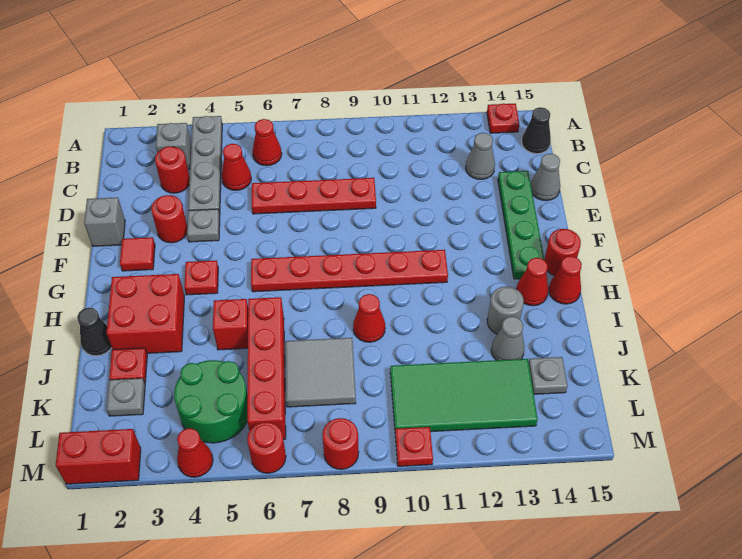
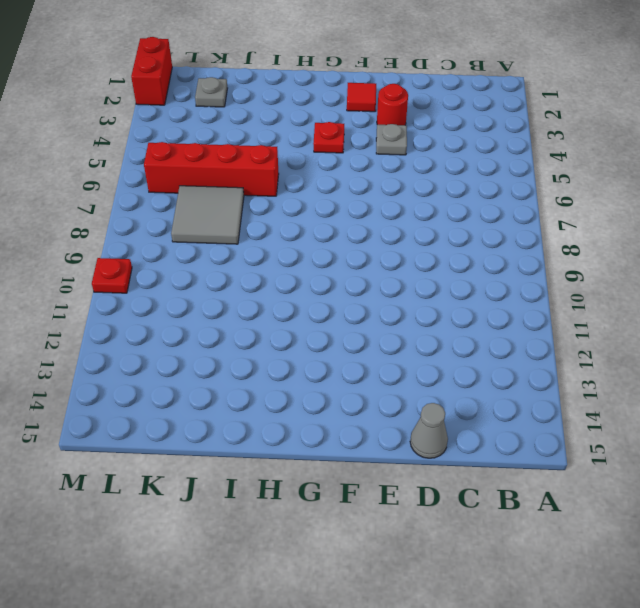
none -> grey plate A4:D4 level 1
none -> red plate A14 level 1
none -> grey brick B3 level 1
none -> red cone B6 level 1

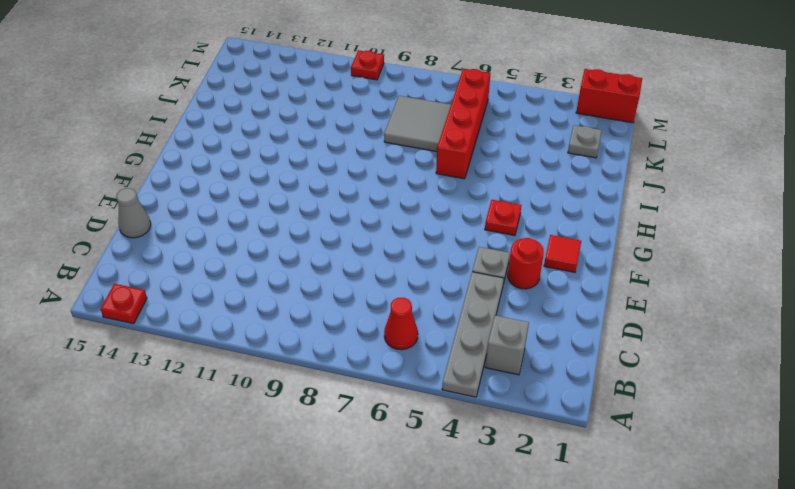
none -> black cone B15 level 1
none -> red round brick C3 level 1
none -> red cone C5 level 1
none -> grey cone C13 level 1

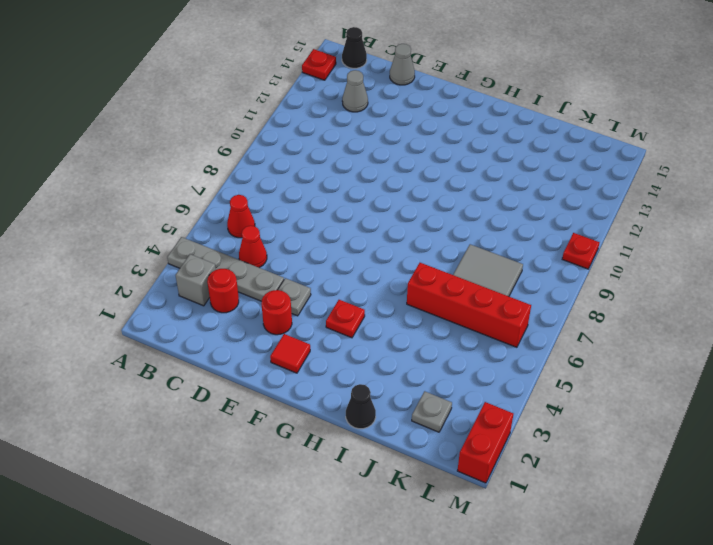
none -> red plate D6:D9 level 1
none -> green plate D14:G14 level 1
none -> grey brick E1 level 1
none -> red plate G6:G11 level 1

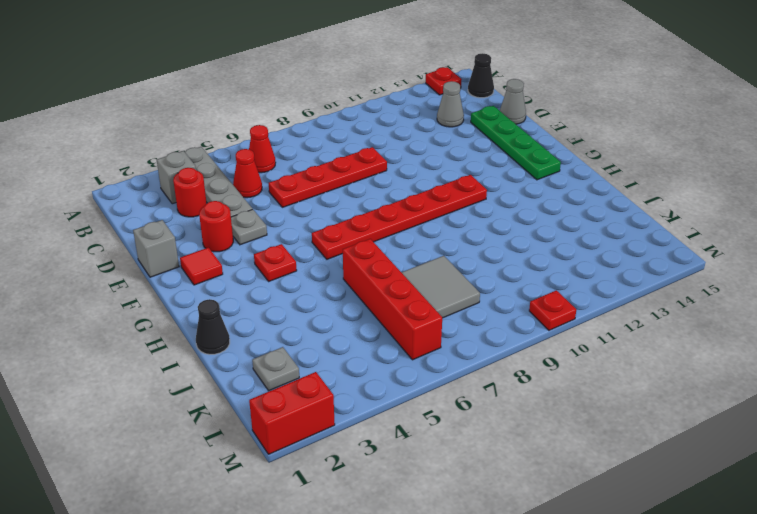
none -> red round brick G15 level 1
none -> red brick H2:I3 level 1
none -> red cone H14 level 1
none -> red cone H15 level 1

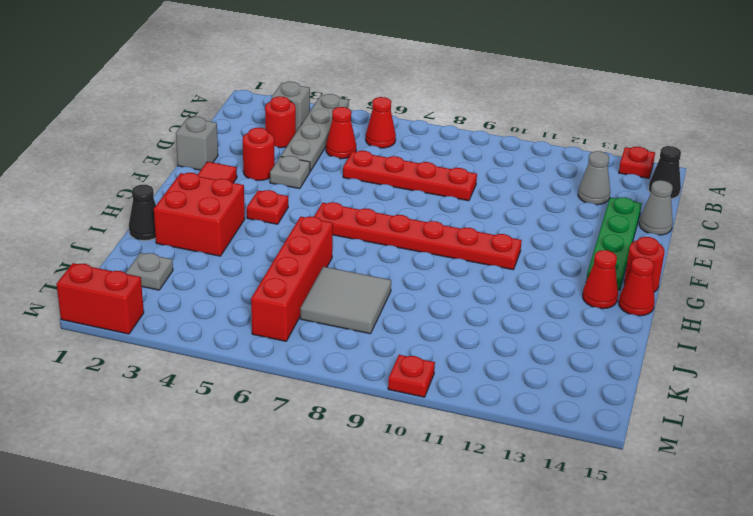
none -> red brick I5 level 1
none -> red cone I9 level 1
none -> grey round brick I13 level 1
none -> red plate J2 level 1

